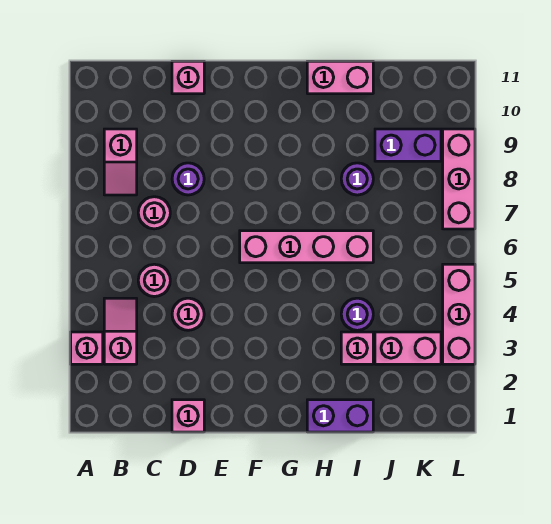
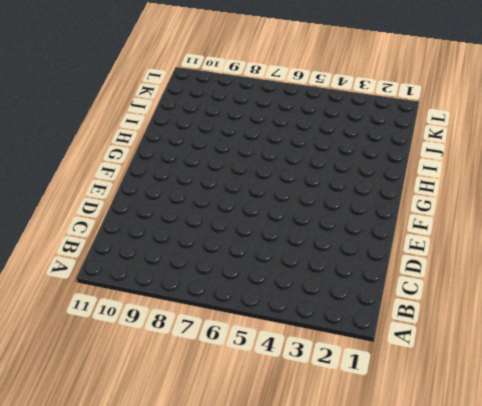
none -> pink brick A3 level 1
none -> pink slope B3:B4 level 1 top 3
none -> pink slope B8:B9 level 1 top 9

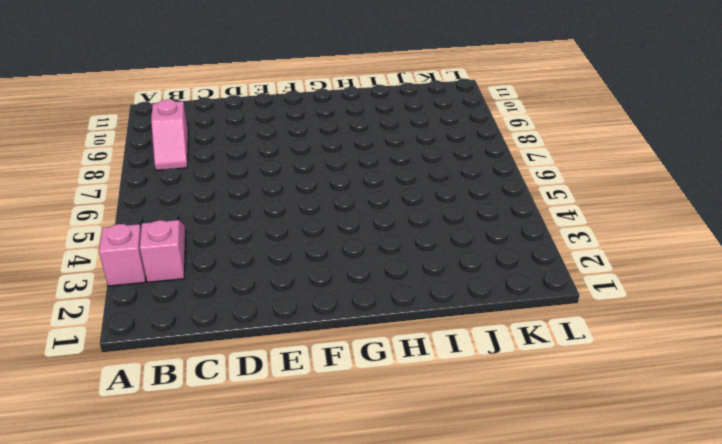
none -> pink round brick C5 level 1
none -> pink round brick C7 level 1
none -> pink brick D1 level 1

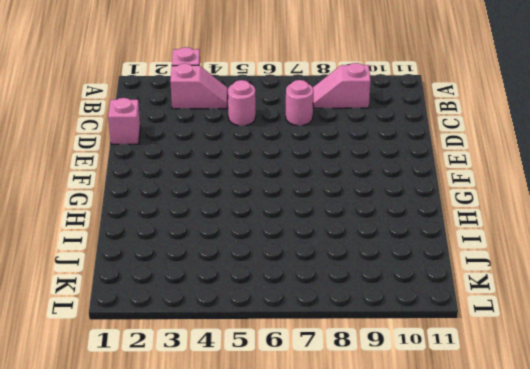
none -> pink round brick D4 level 1
none -> purple round brick D8 level 1
none -> pink brick D11 level 1

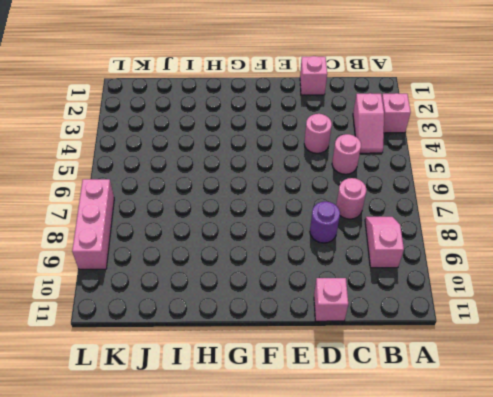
none -> pink brick F6:I6 level 1
none -> purple brick H1:I1 level 1
none -> pink brick H11:I11 level 1

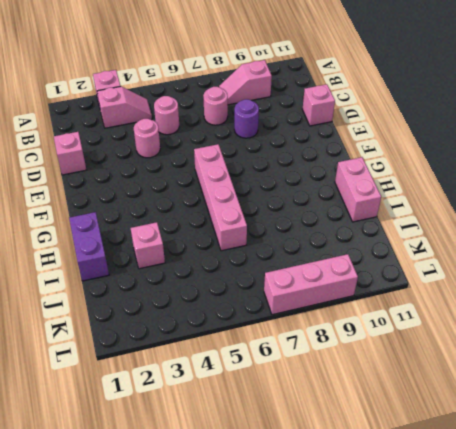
none -> purple round brick I4 level 1
none -> purple round brick I8 level 1
none -> pink brick J3:K3 level 1

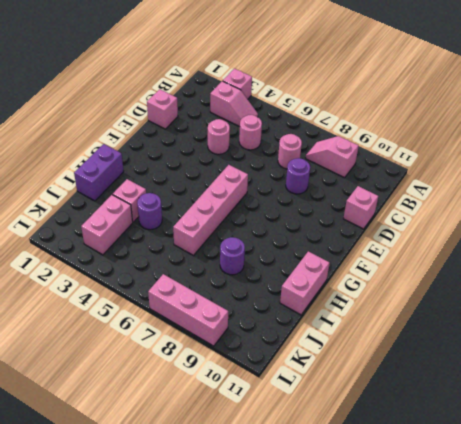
none -> purple brick J9:K9 level 1
none -> pink brick L3:L5 level 1

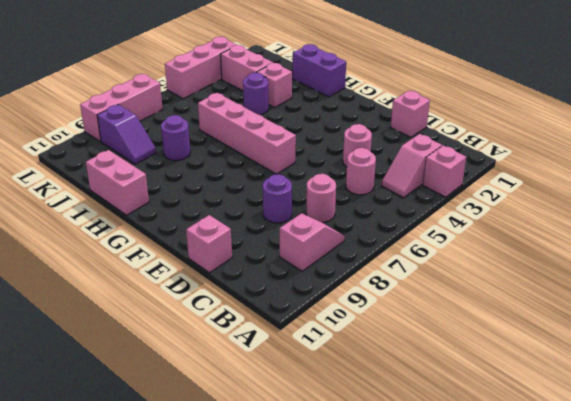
purple slope J9:K9 level 1 top K -> purple brick J9:K9 level 1

